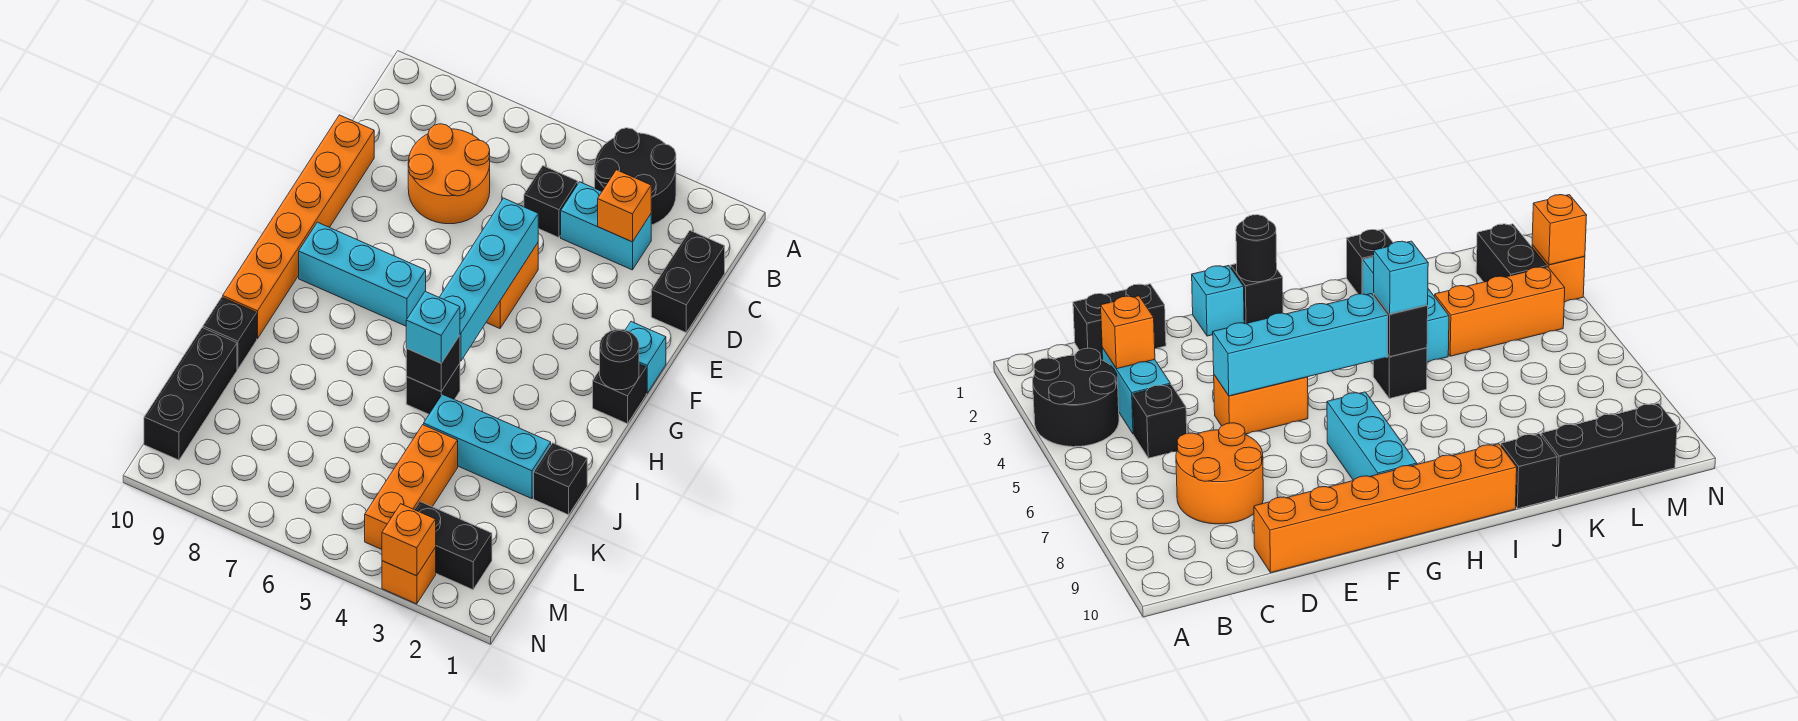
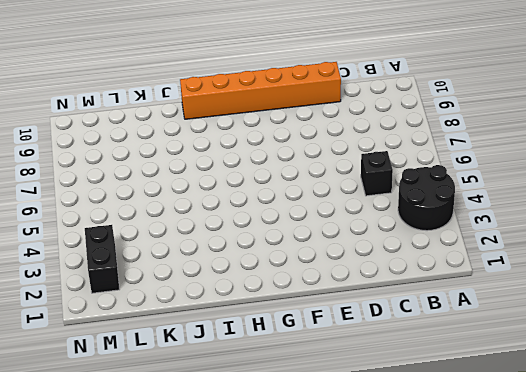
none -> black brick C1:D1 level 1
none -> cyan brick C3:C4 level 1
none -> orange round brick C7:D8 level 1

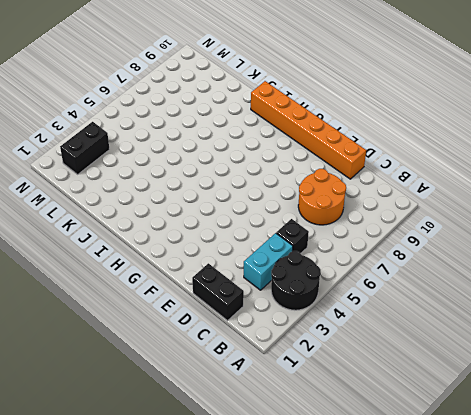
none -> orange brick E5:F5 level 1
none -> cyan brick F1 level 1
none -> black brick G1 level 1

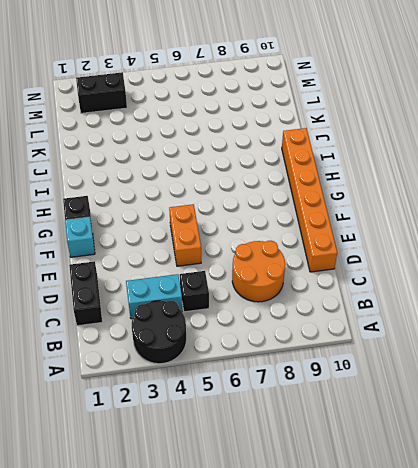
none -> cyan brick G7:G9 level 1
none -> black brick I5 level 1
none -> black brick J1 level 1

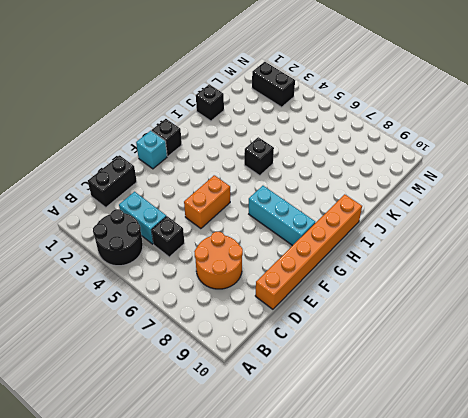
none -> cyan brick J2:J4 level 1
none -> black brick J10 level 1
none -> orange brick K4:M4 level 1

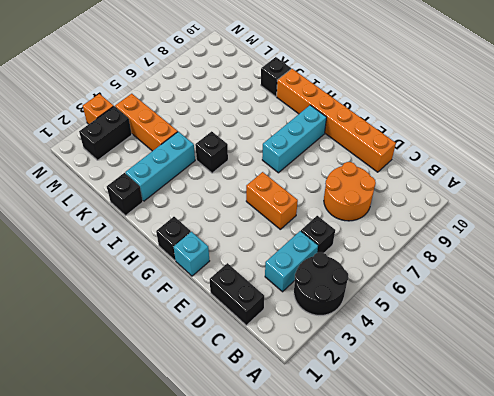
none -> black brick K10:M10 level 1
none -> orange brick C3 level 2
none -> cyan brick E5:H5 level 2

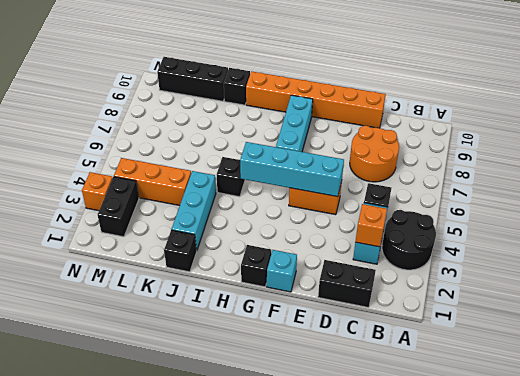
none -> black round brick G1 level 2
none -> black brick I5 level 2
none -> orange brick N3 level 2

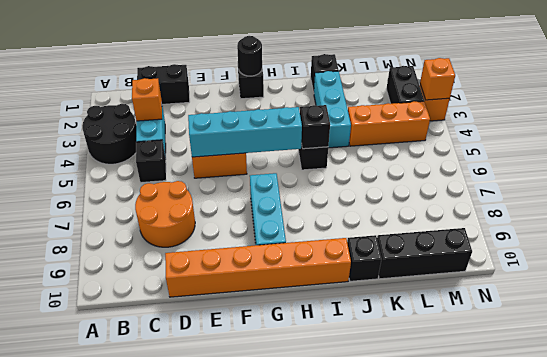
none -> cyan brick F1 level 1
none -> cyan brick I5 level 3

